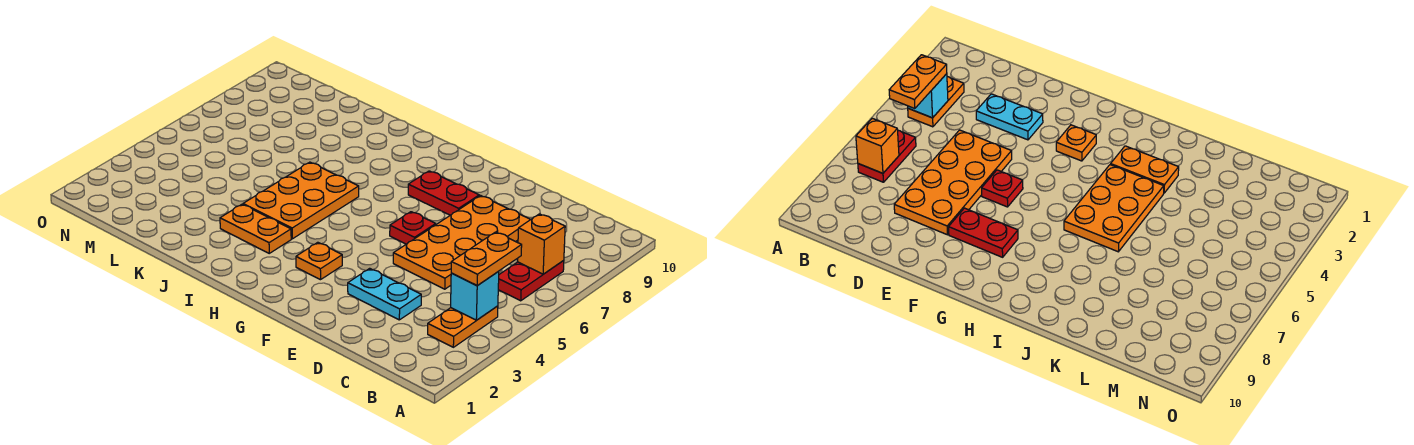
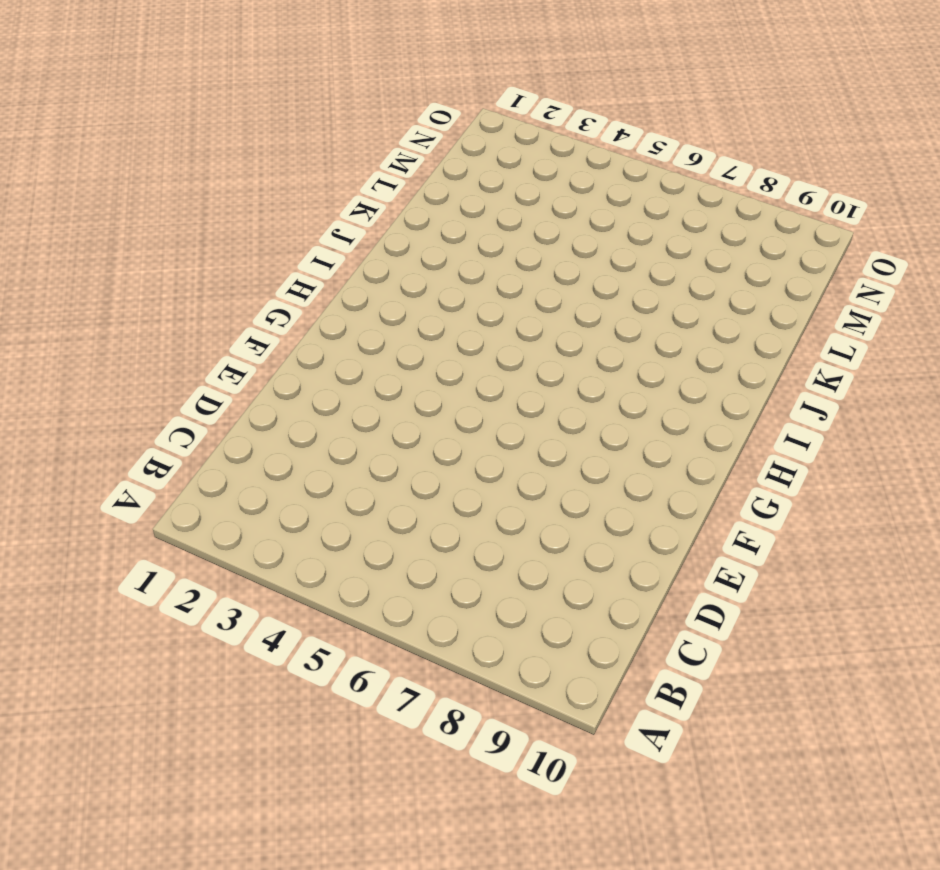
none -> orange plate B3:B4 level 1
none -> red plate B6:B7 level 1
none -> cyan plate D3:E3 level 1

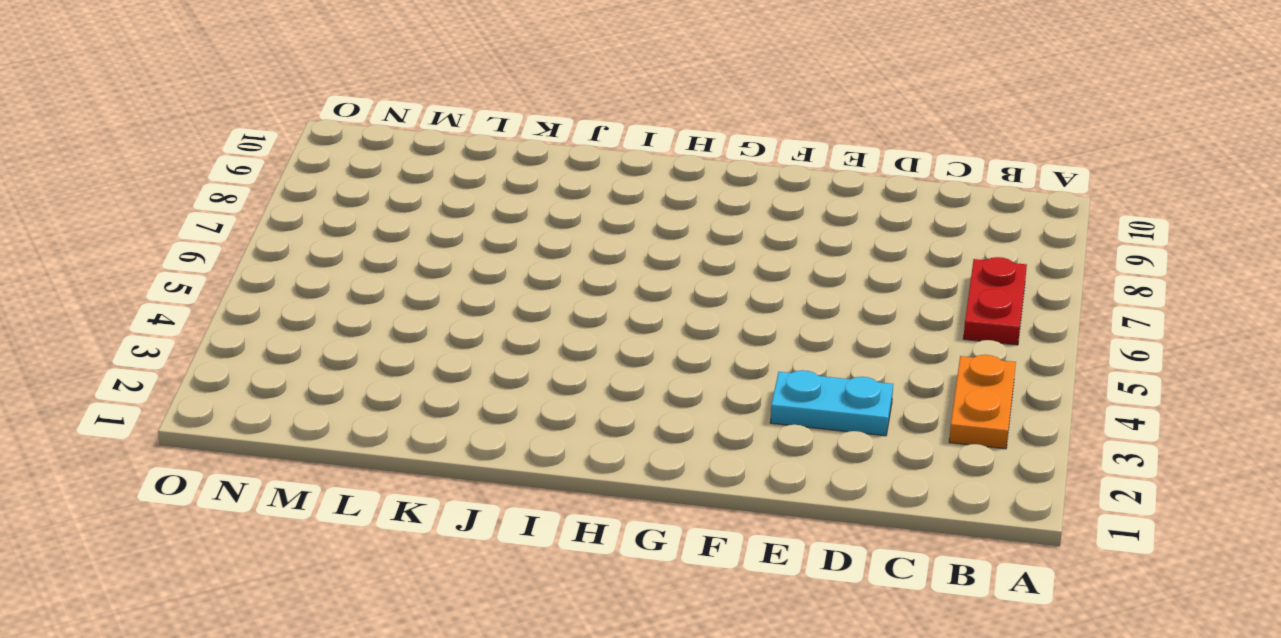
none -> orange plate D5:E8 level 1
none -> red plate F6 level 1
none -> red plate F8:G8 level 1

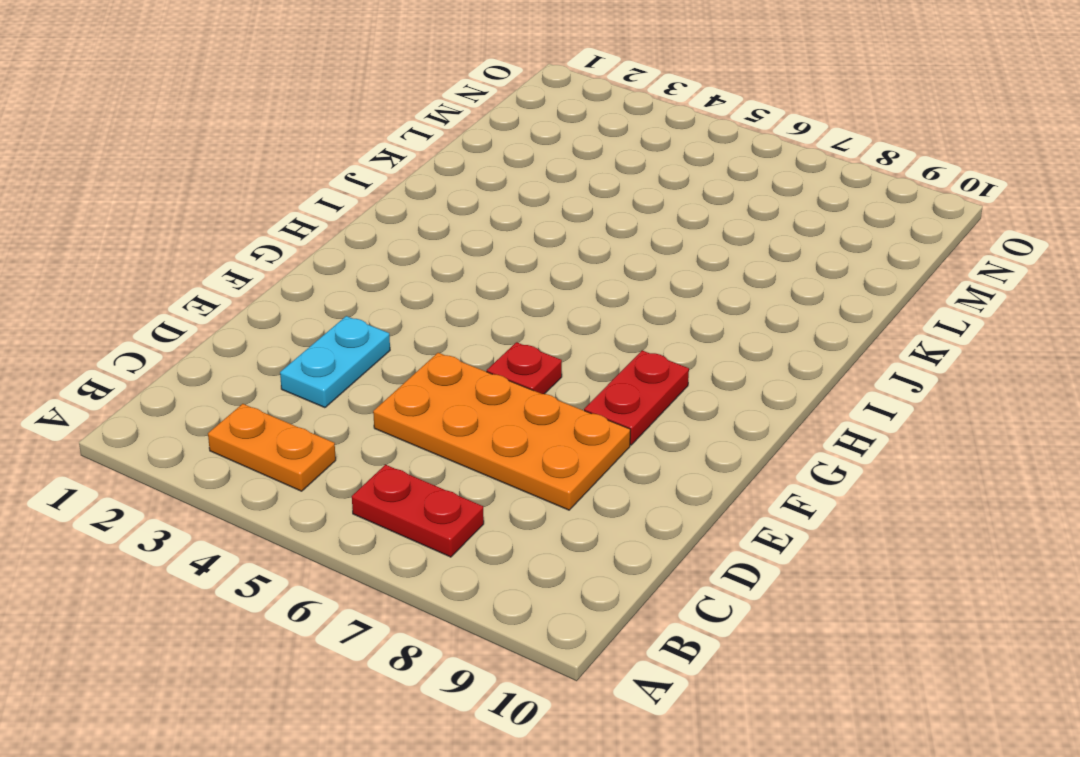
none -> orange plate G3 level 1
none -> orange plate I3:J3 level 1
none -> orange plate I4:J6 level 1

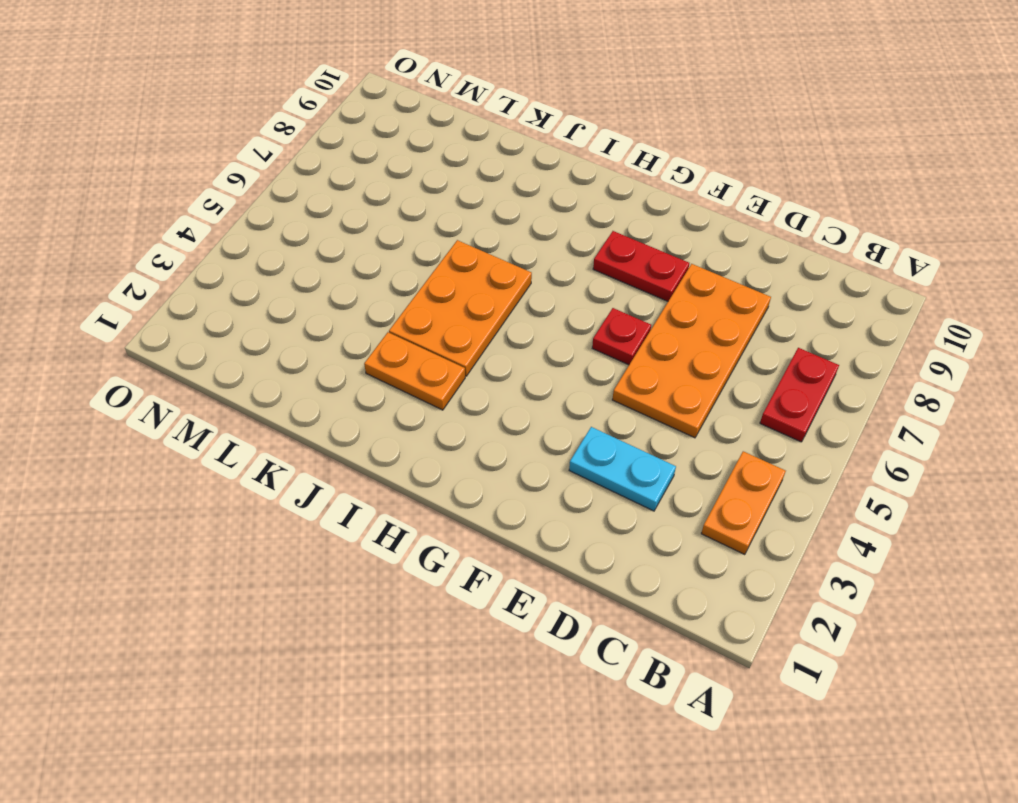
none -> orange plate G3 level 1
none -> cyan brick B4 level 2
none -> orange brick B7 level 2

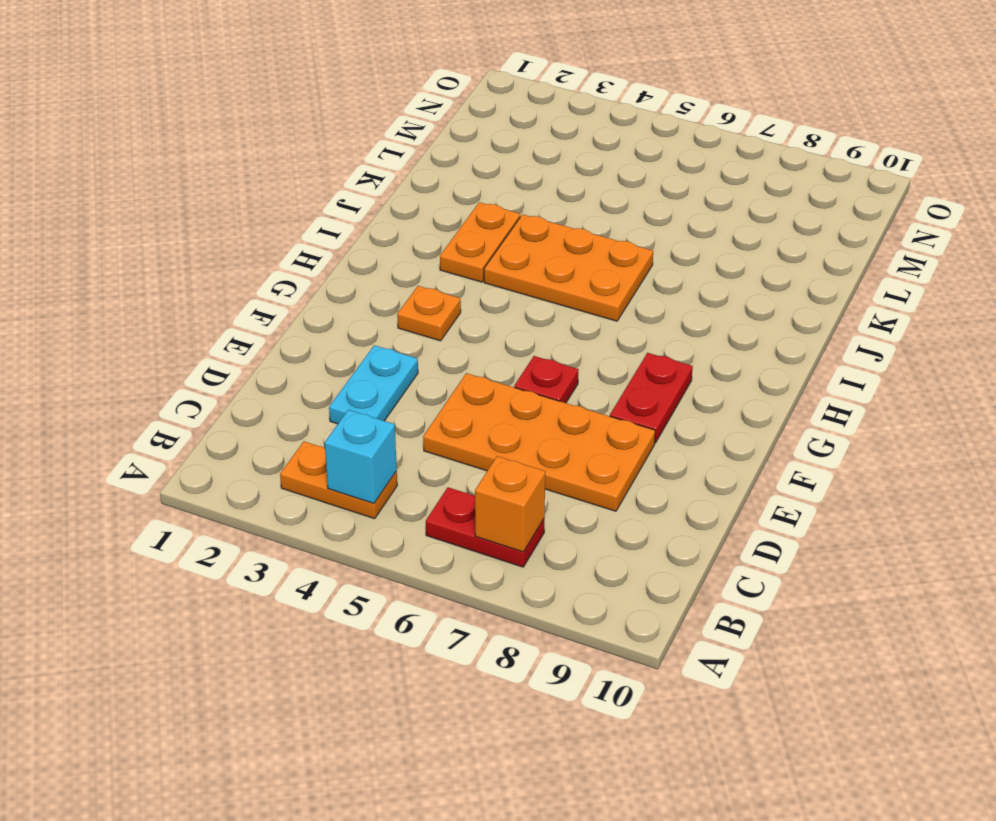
none -> orange plate B4:B5 level 3

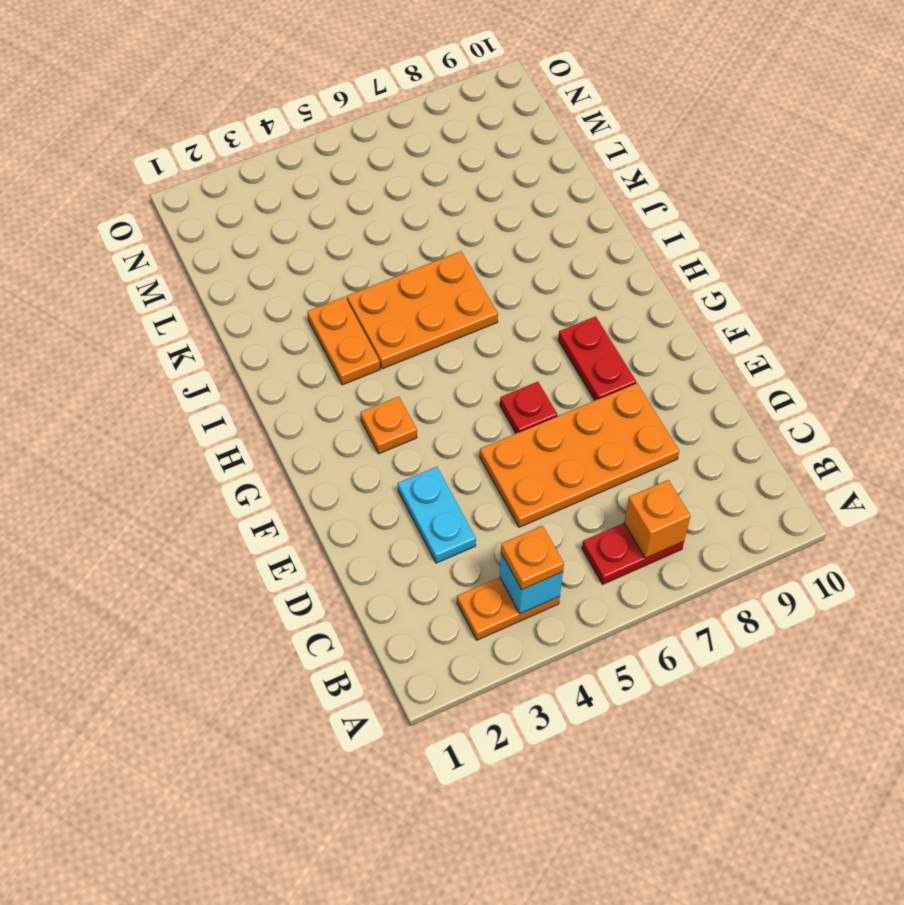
orange plate B4 level 3 -> orange plate B4:B5 level 3

